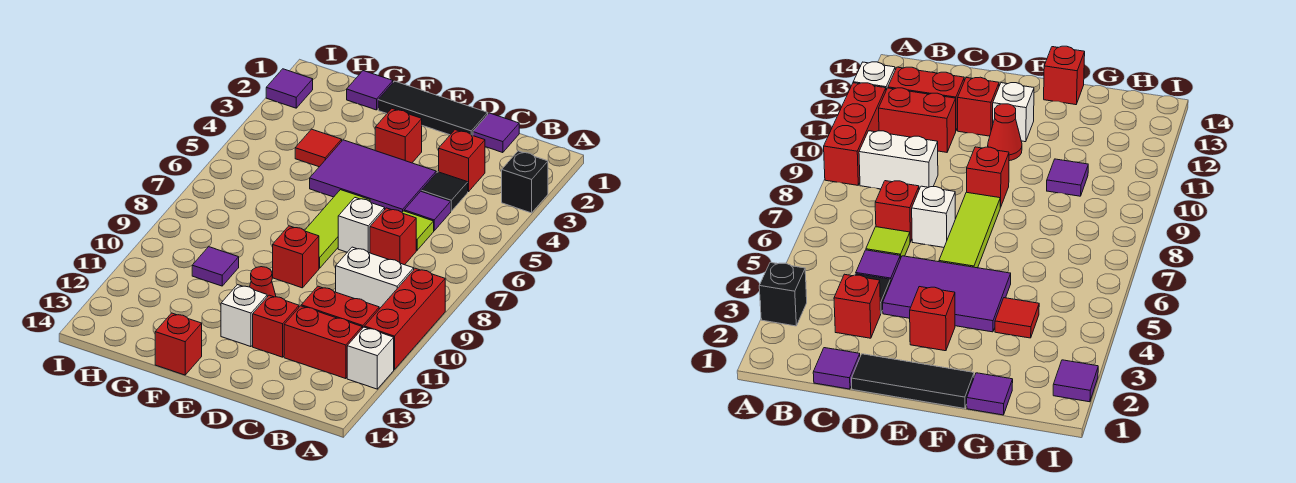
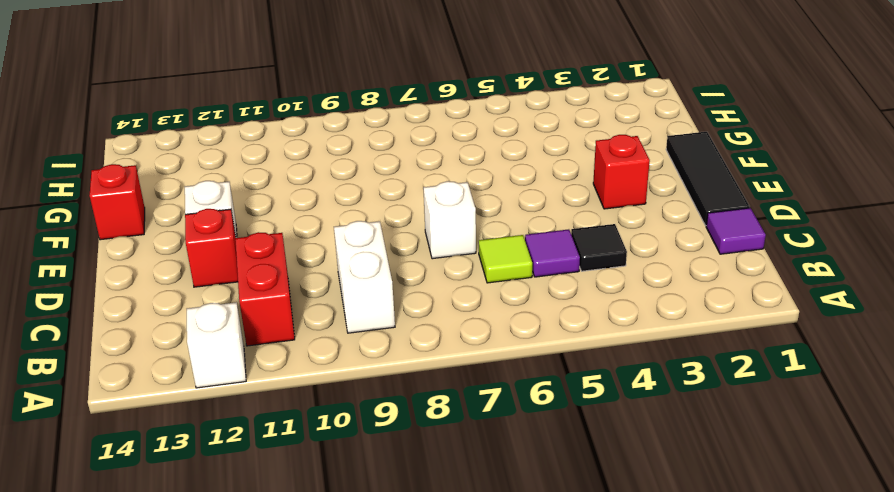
none -> black brick A3 level 1
none -> red brick A9:A11 level 1
none -> red brick B12:C12 level 1

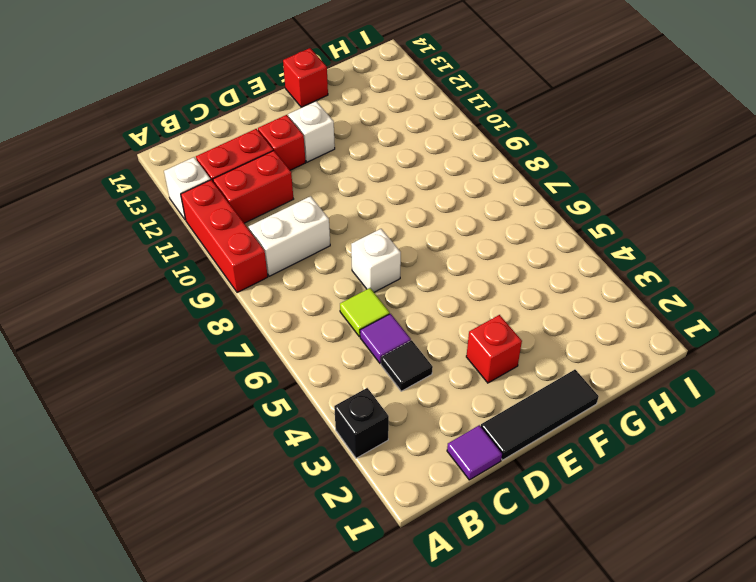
none -> red brick C3 level 1
none -> red brick C7 level 1
none -> purple tile D4:F5 level 1

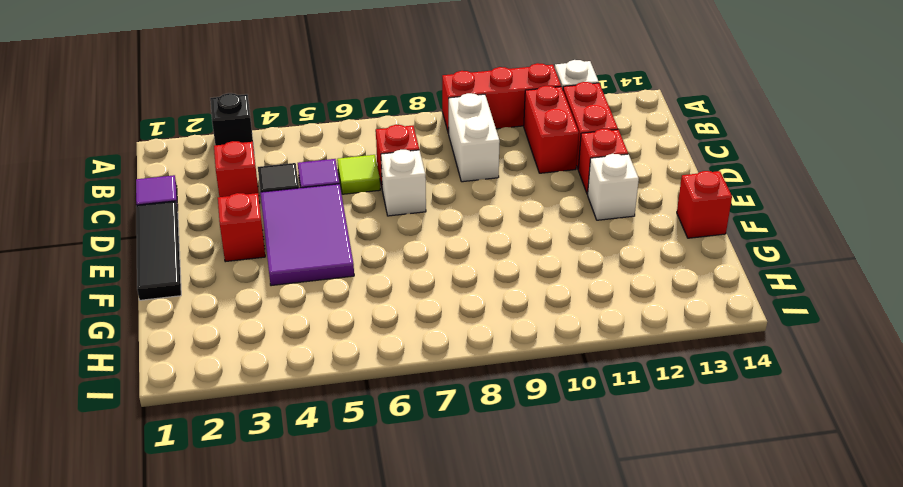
none -> lime tile E6:E8 level 1
none -> red brick E9 level 1
none -> red cone E11 level 1

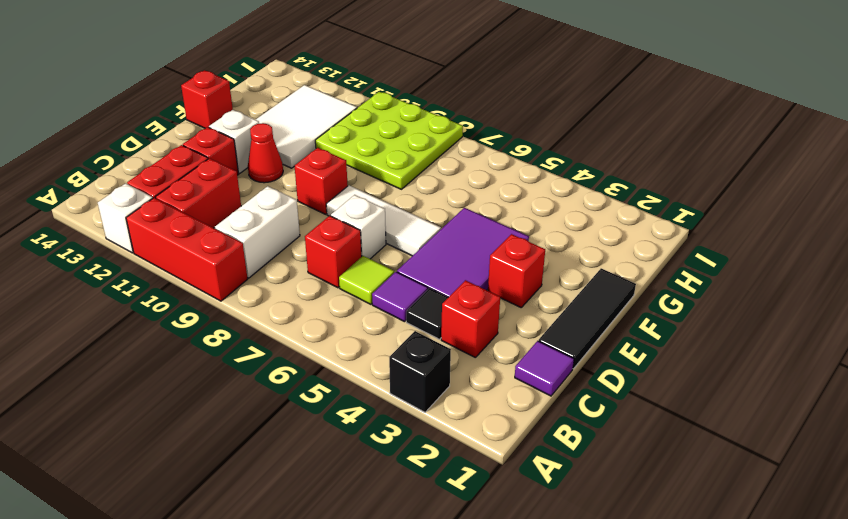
white tile E6:E8 level 1 -> lime tile E6:E8 level 1
white tile F11:H12 level 1 -> none
lime plate G8:I10 level 1 -> purple tile G10 level 1
none -> purple tile G1 level 1
none -> red tile G4 level 1
none -> purple tile I2 level 1

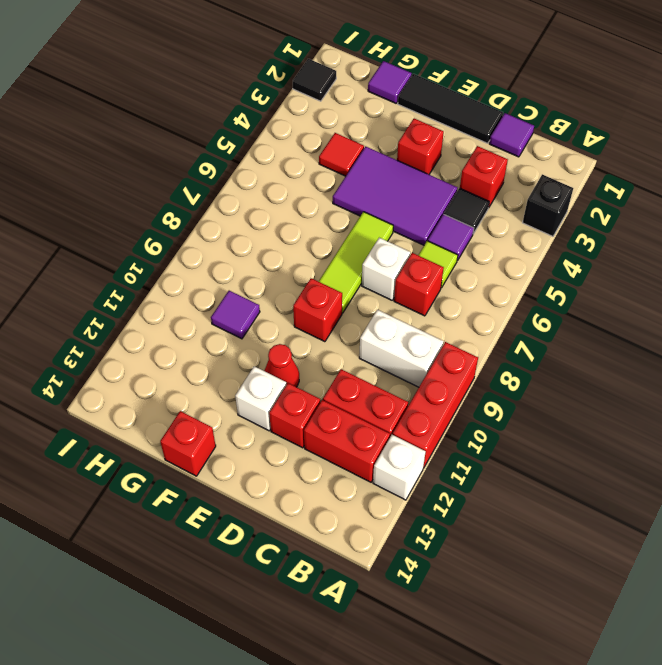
black tile I2 level 1 -> purple tile I2 level 1

